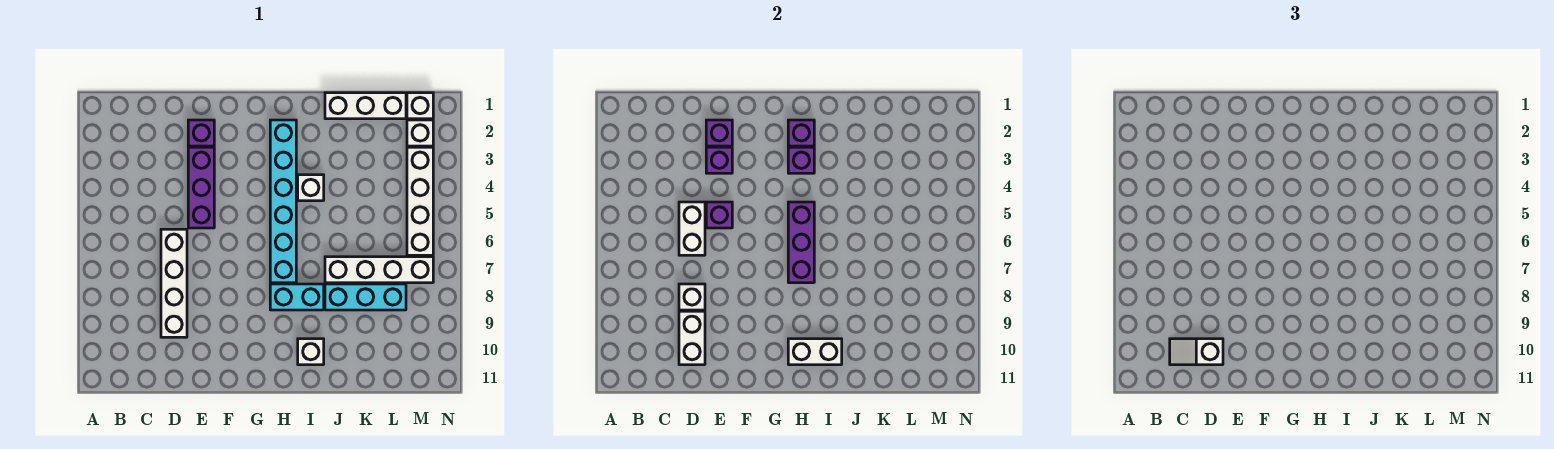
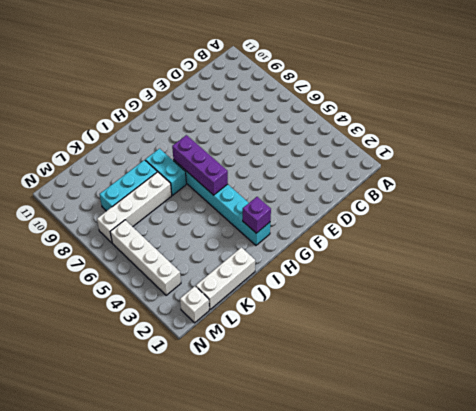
cyan brick I7:I8 level 1 -> cyan brick H8:I8 level 1
none -> white brick D6:D9 level 1
none -> purple brick E2 level 1
none -> purple brick E3:E5 level 1

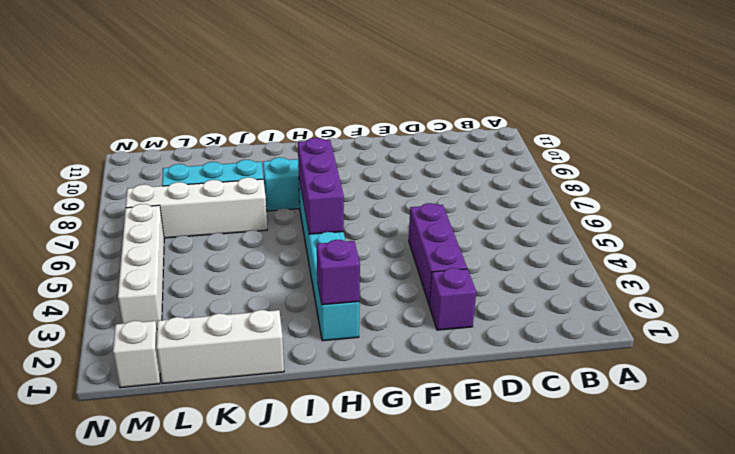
none -> white brick D6:D9 level 1
none -> white brick I4 level 1
none -> white brick I10 level 1

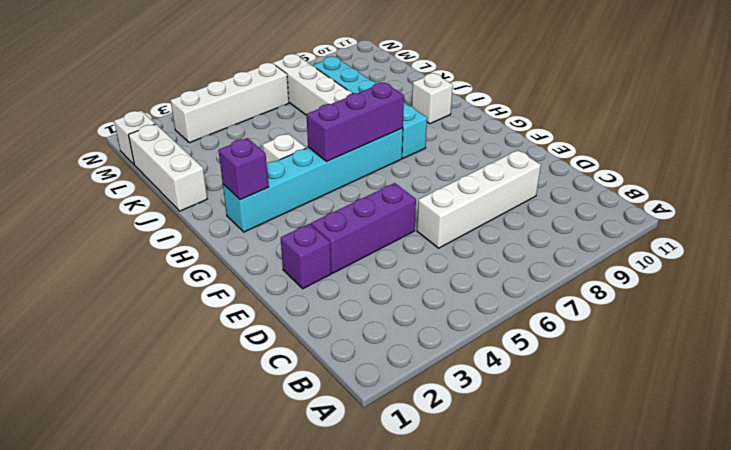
none -> white brick M2 level 1
none -> white brick D5:D6 level 2
none -> white brick D8 level 2

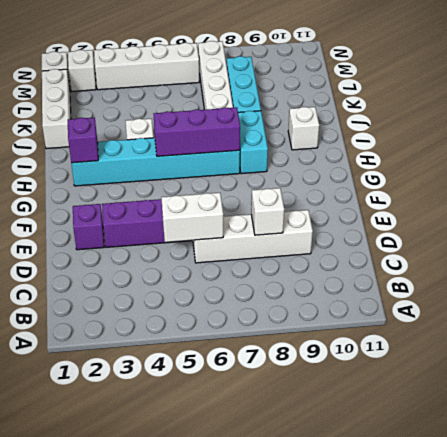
none -> white brick D9:D10 level 2
none -> purple brick E2 level 2
none -> purple brick E3 level 2

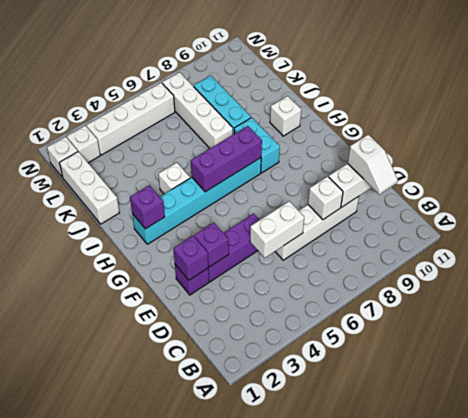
none -> purple brick E5 level 2
none -> purple brick H3 level 2
none -> white brick H10:I10 level 2

